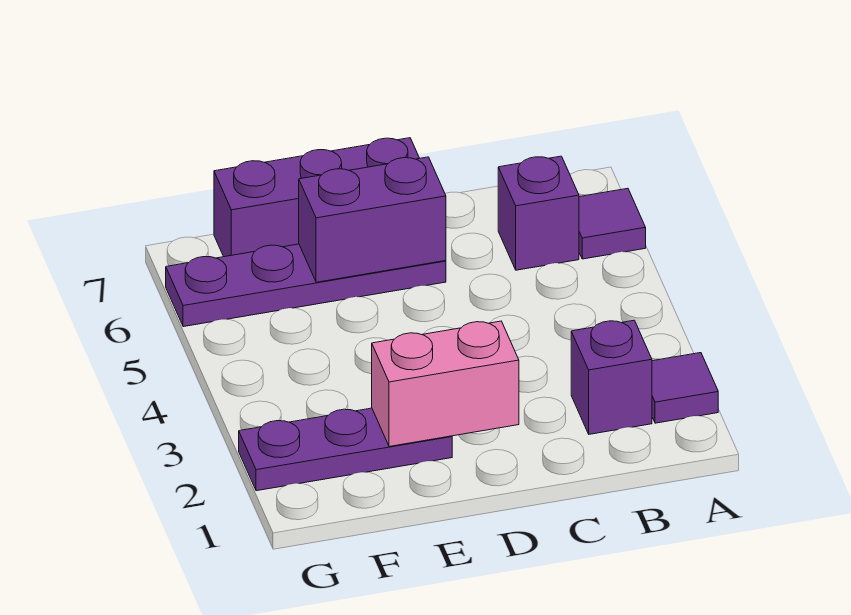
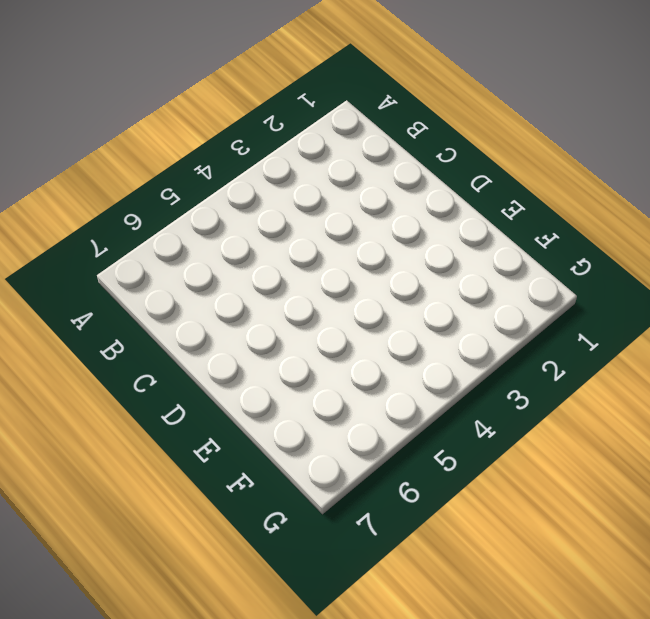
none -> purple tile A2 level 1
none -> purple tile A6 level 1

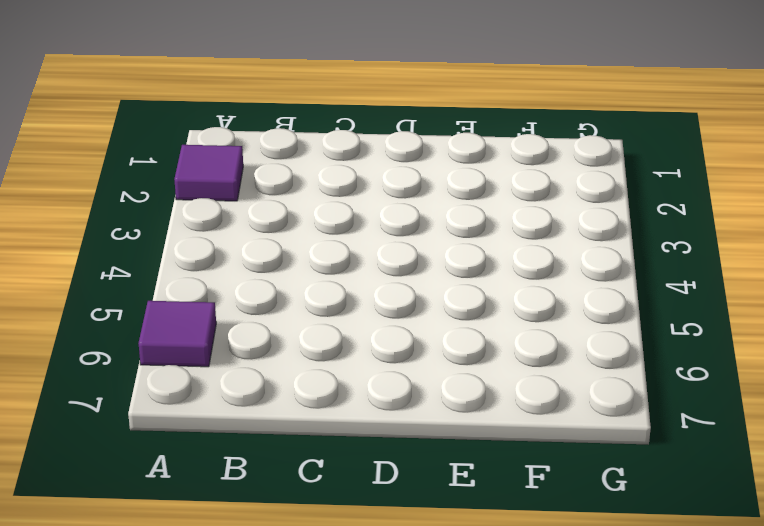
none -> purple brick B2 level 1
none -> purple brick B6 level 1

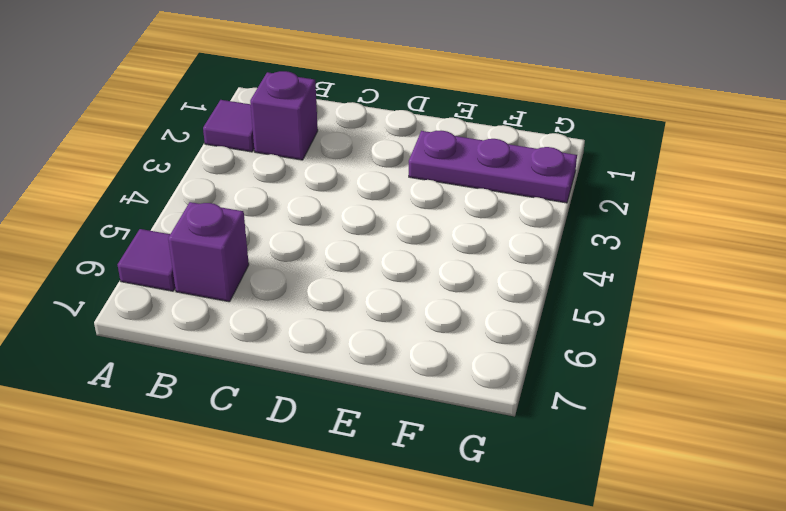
none -> purple plate D6:G6 level 1
none -> purple brick D7:F7 level 1

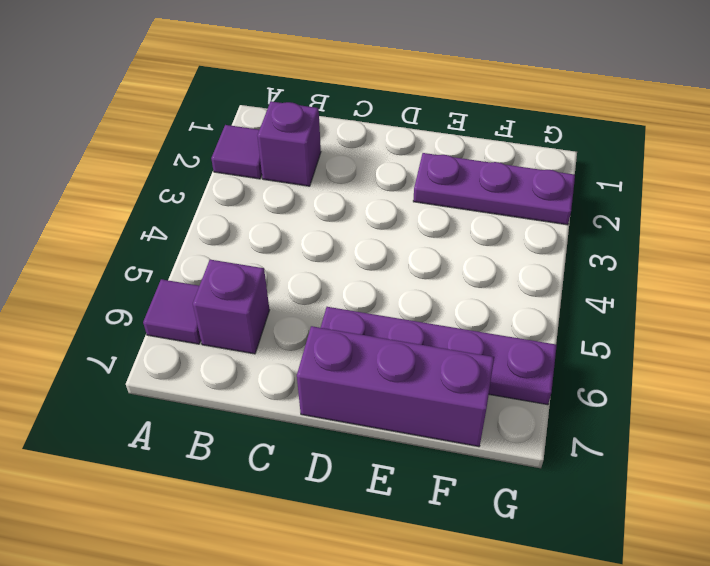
none -> pink brick D2:E2 level 2
none -> purple brick D6:E6 level 2

